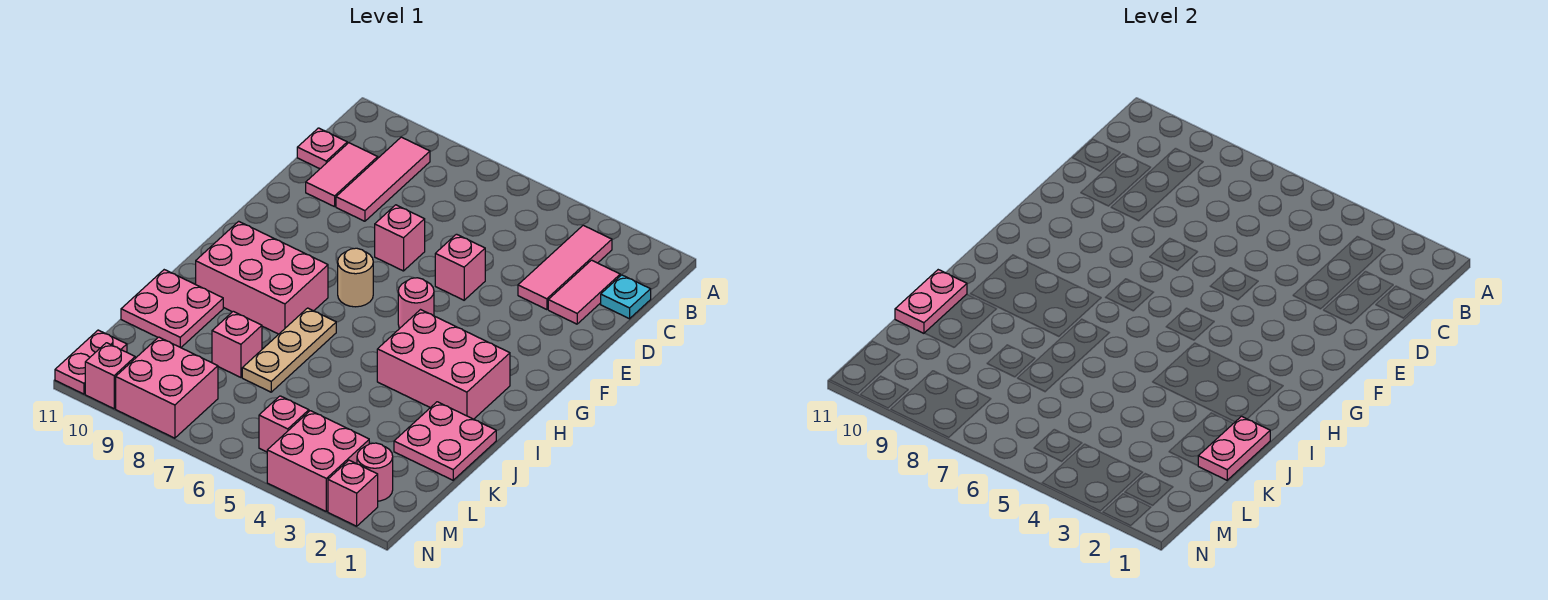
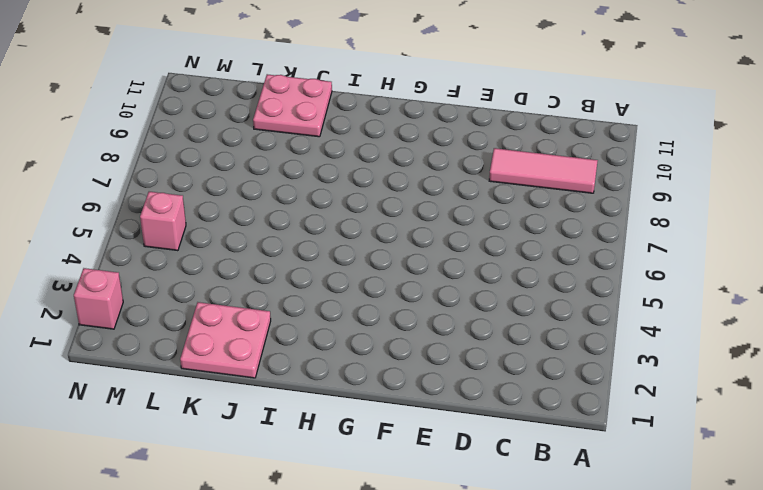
none -> pink tile B3:D3 level 1
none -> cyan plate C1 level 1
none -> pink tile C2:D2 level 1

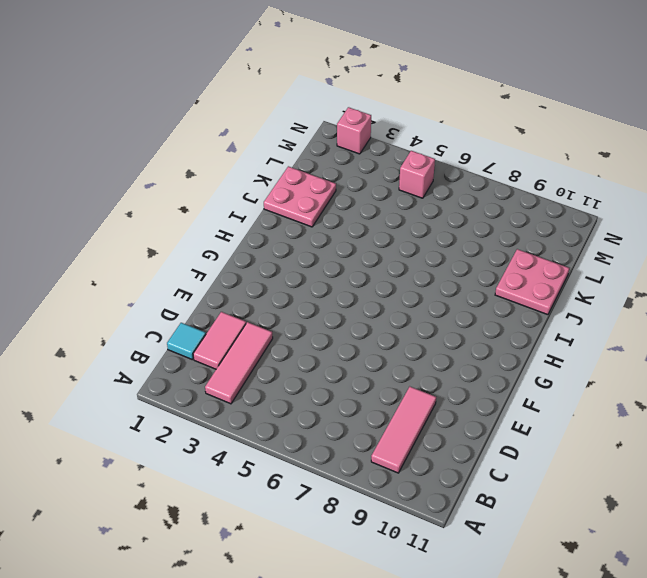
cyan tile C1 level 1 -> cyan plate C1 level 1
none -> pink tile C10:D10 level 1
none -> pink plate C11 level 1
none -> pink brick E5 level 1

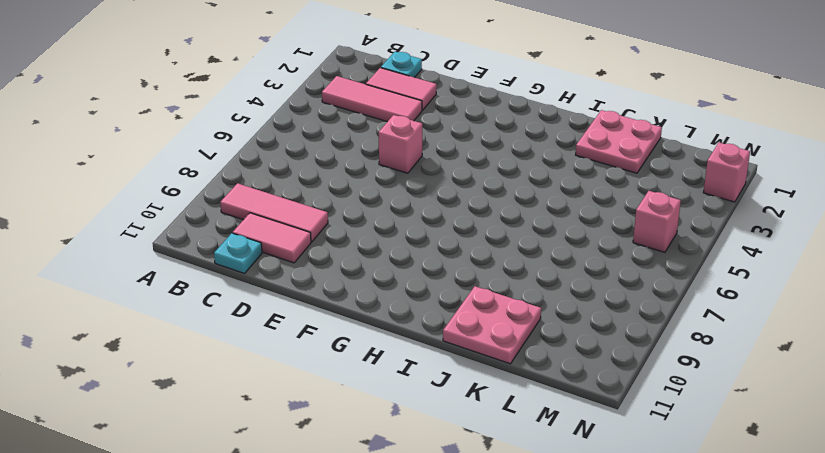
cyan plate C11 level 1 -> pink plate C11 level 1
none -> pink brick E7 level 1
none -> pink round brick G5 level 1
none -> tan round brick G7 level 1

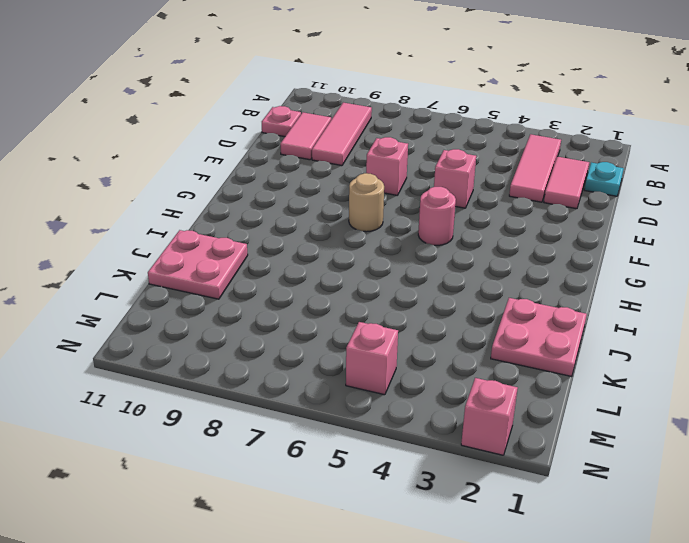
none -> pink brick H2:I4 level 1
none -> pink brick H8:I10 level 1
none -> tan plate I7:K7 level 1

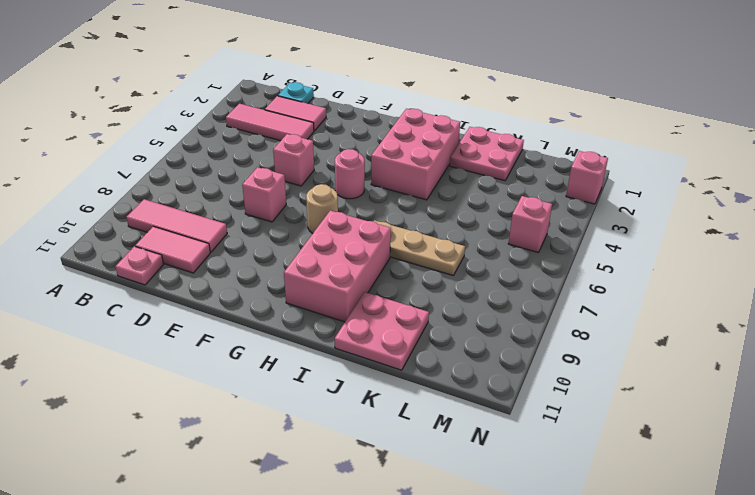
none -> pink brick K8 level 1
none -> pink round brick M2 level 1
none -> pink brick M3:N4 level 1

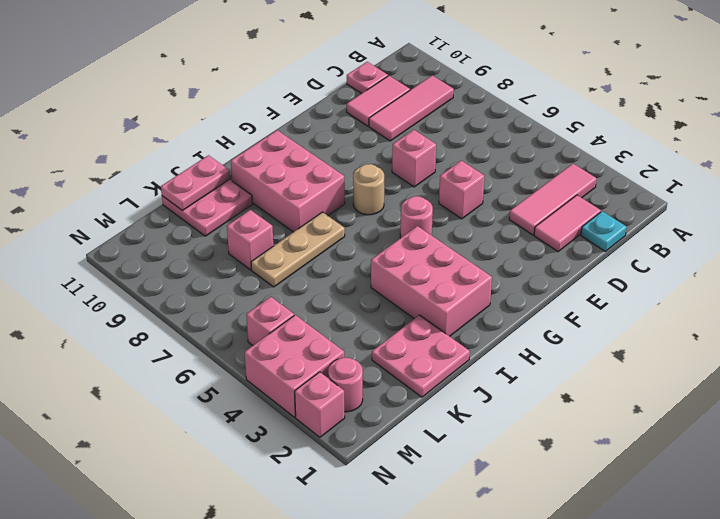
none -> pink brick M8:N9 level 1
none -> pink plate M11:N11 level 1
none -> pink brick N10 level 1

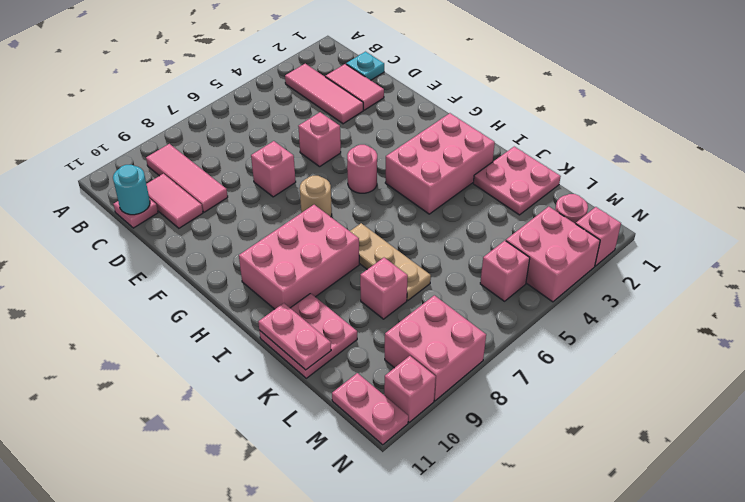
cyan round brick C11 level 2 -> none
none -> pink plate J1:K1 level 2

